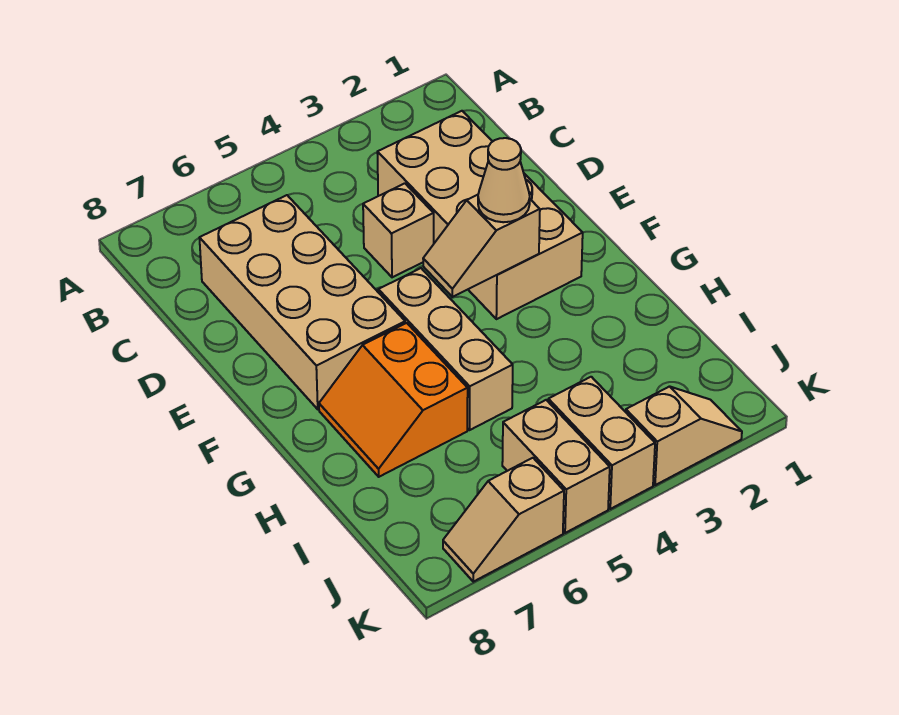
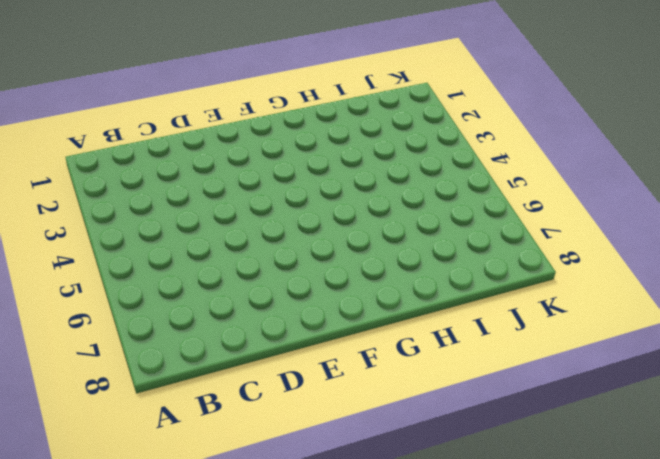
none -> tan brick C2:F3 level 1
none -> tan brick C6:F7 level 1

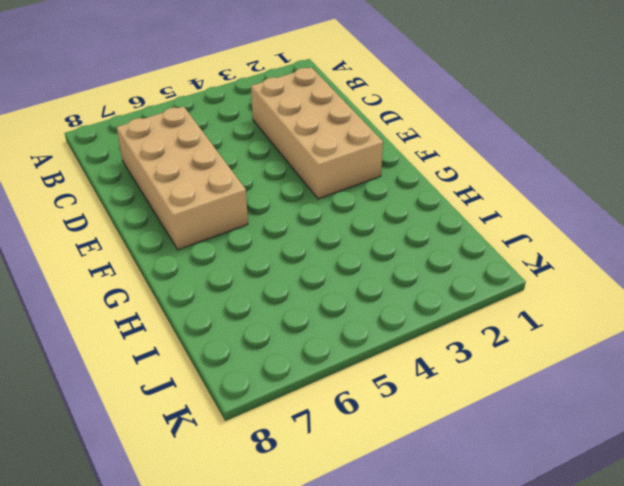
none -> tan brick D4 level 1
none -> tan brick F5:H5 level 1

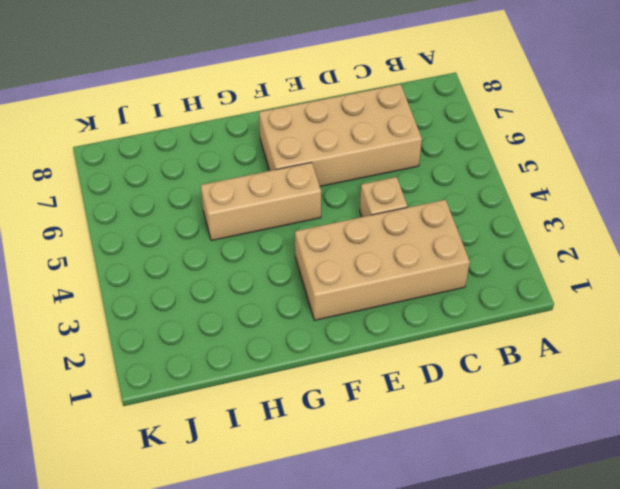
none -> orange slope G6:H7 level 1 top 6
none -> tan brick J4:K4 level 1

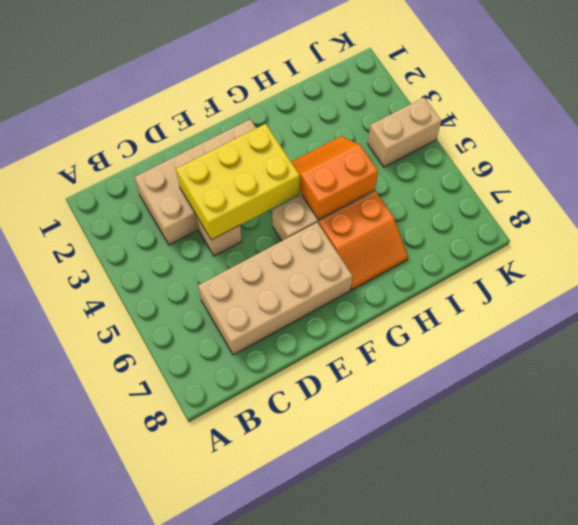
yellow brick D3:F4 level 2 -> tan slope F3:F4 level 2 top 3
orange slope G4:H5 level 2 top 5 -> none
none -> tan brick J5:K5 level 1
none -> tan slope K2:K3 level 1 top 3

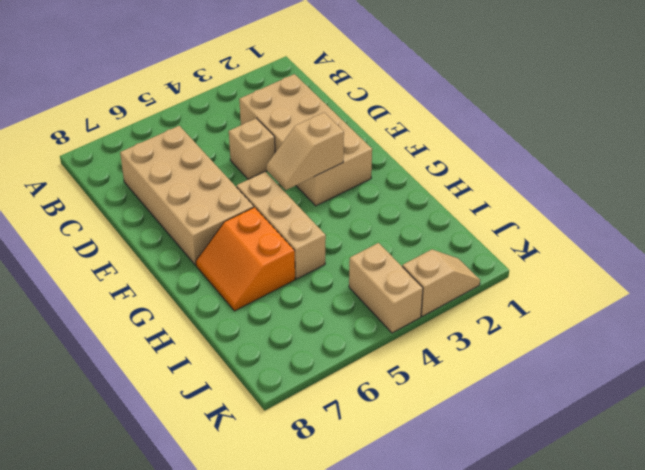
none -> tan brick J5:K5 level 1
none -> tan slope K6:K7 level 1 top 6

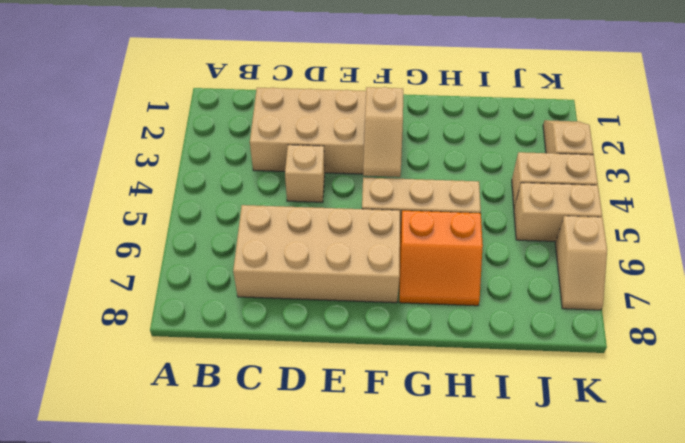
none -> tan cone F3 level 3

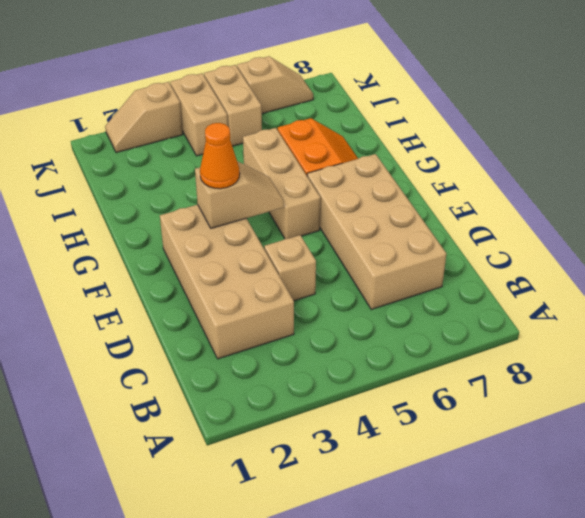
orange cone F3 level 3 -> tan cone F3 level 3

